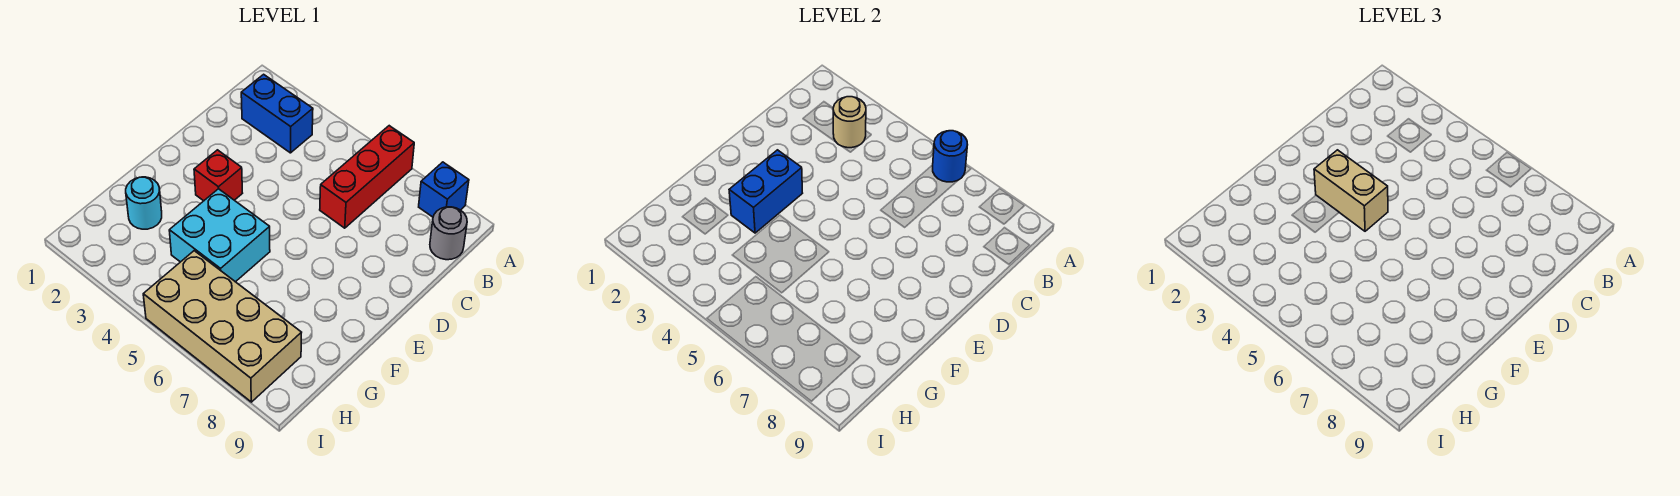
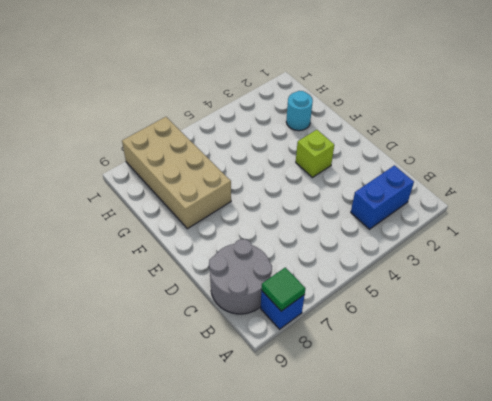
green tile A8 level 2 -> none
grey round brick B8:C9 level 1 -> grey round brick B9 level 1
lime brick E3 level 1 -> red brick E3 level 1
tan brick F7:I8 level 1 -> tan brick H5:I8 level 1
none -> red brick A6:C6 level 1
none -> cyan brick F4:G5 level 1
none -> blue round brick A6 level 2

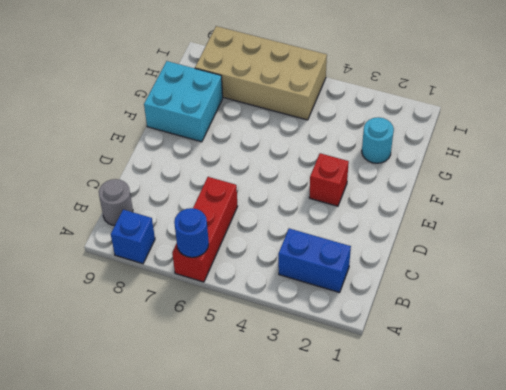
cyan brick F8:G9 level 1 -> cyan brick F4:G5 level 1
none -> tan round brick B3 level 2
none -> blue brick E3:F3 level 2
none -> tan brick E3:E4 level 3

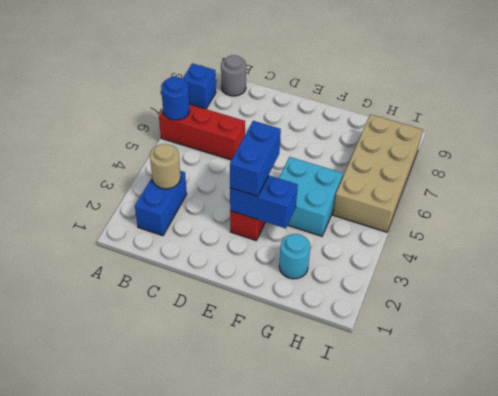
blue brick E3:E4 level 3 -> tan brick E3:E4 level 3

